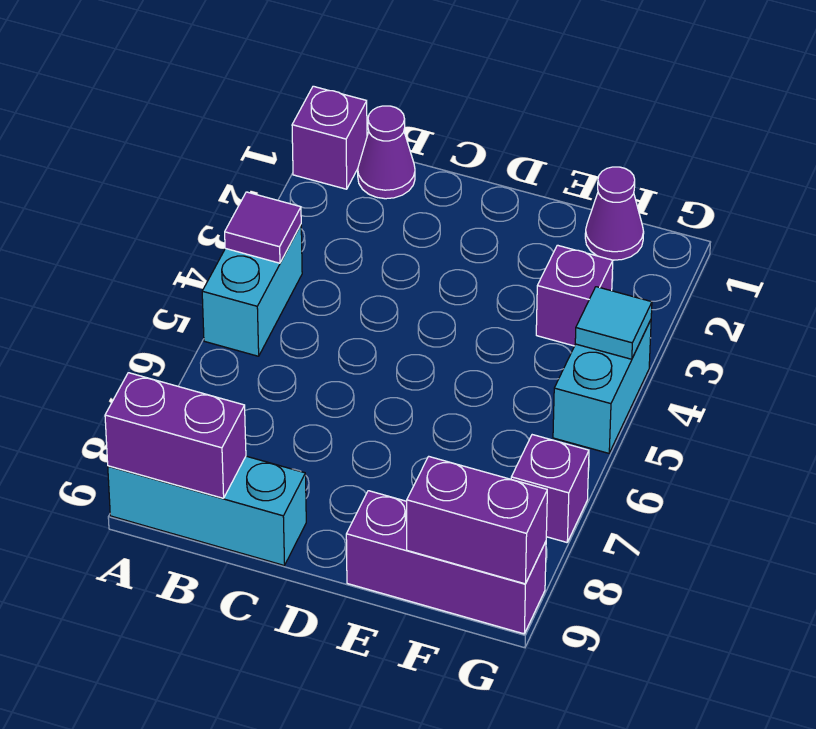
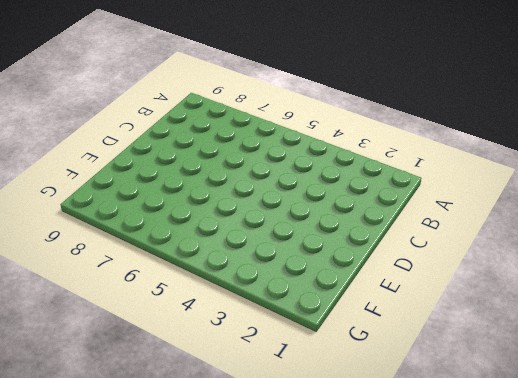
none -> purple brick A1 level 1
none -> cyan brick A4:A5 level 1
none -> cyan brick A9:C9 level 1

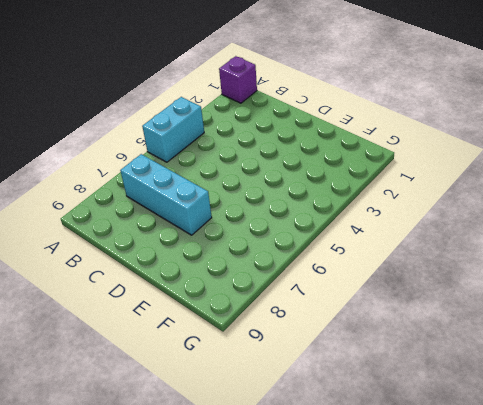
cyan brick B7:D7 level 1 -> cyan brick A9:C9 level 1
none -> purple cone B1 level 1
none -> purple brick E9:G9 level 1
none -> purple cone F1 level 1

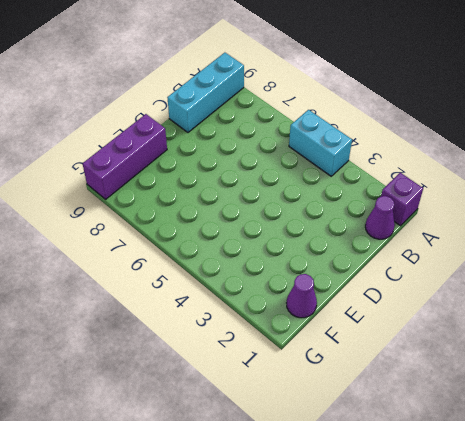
none -> purple brick F3 level 1
none -> cyan brick G4:G5 level 1
none -> purple brick G7 level 1

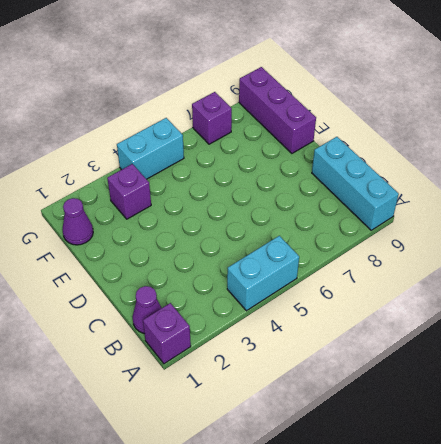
none -> purple tile A4 level 2
none -> purple brick A9:B9 level 2
none -> purple brick F9:G9 level 2

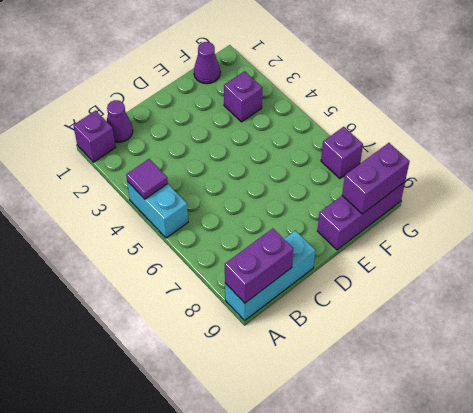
none -> cyan brick G4:G5 level 1
none -> cyan tile G4 level 2

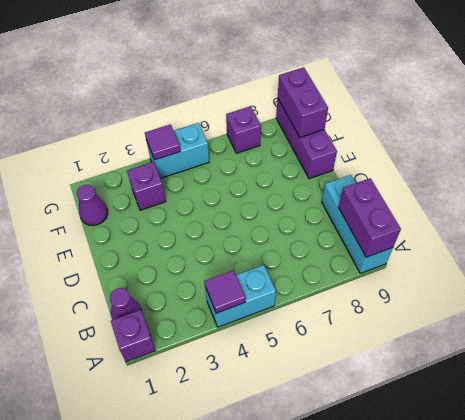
purple tile G4 level 2 -> cyan tile G4 level 2

